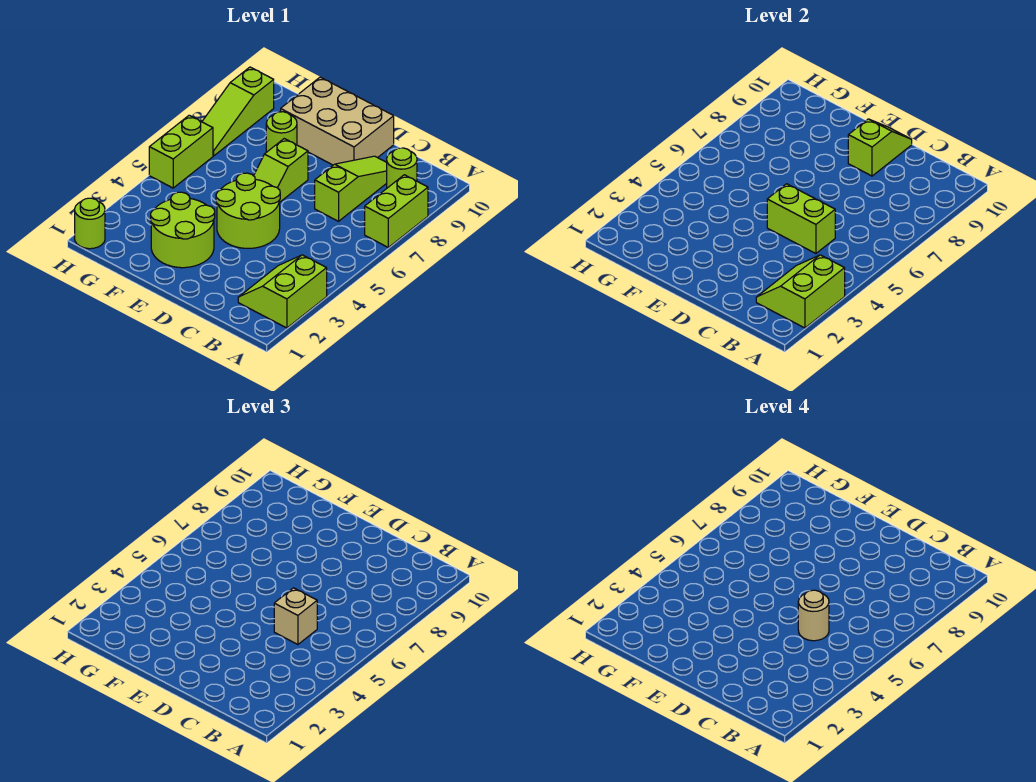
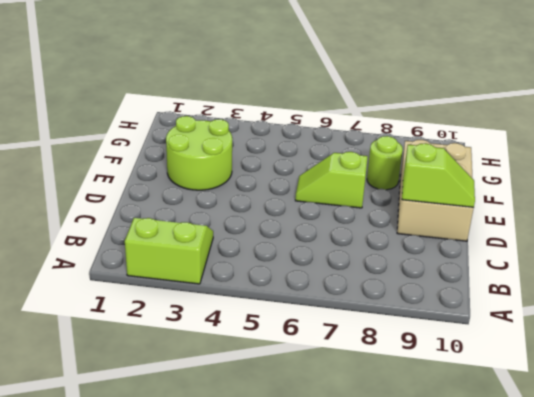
none -> lime brick A7:A8 level 1
none -> lime round brick B9 level 1
none -> lime slope C7:C9 level 1 top 7

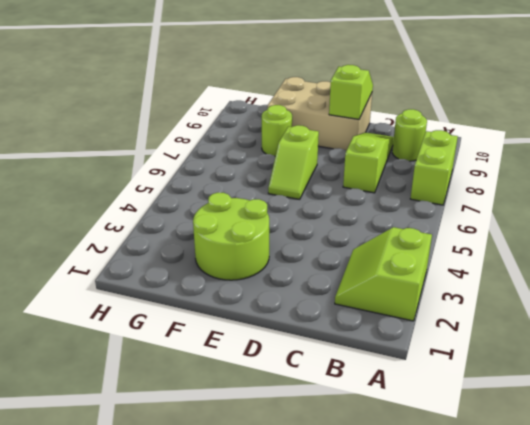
none -> lime round brick D4:E5 level 1
none -> lime round brick H1 level 1
none -> lime brick H5:H6 level 1

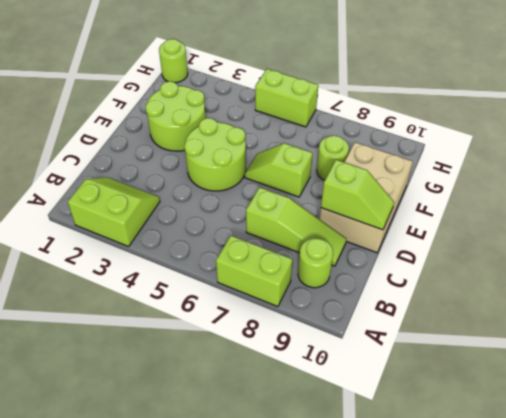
none -> lime slope H7:H9 level 1 top 9
none -> lime slope A2:B3 level 2 top A
none -> lime brick C5:D5 level 2

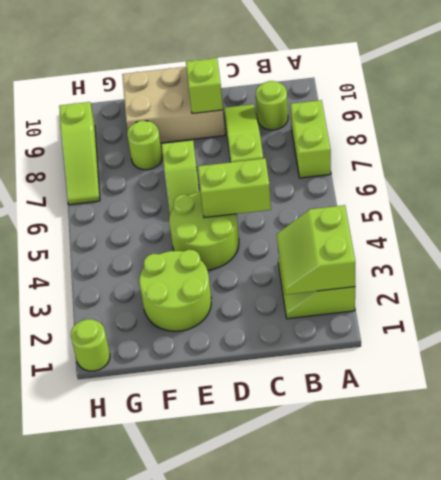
none -> lime brick H5:H6 level 1
none -> tan brick C5 level 3
none -> tan round brick C5 level 4

